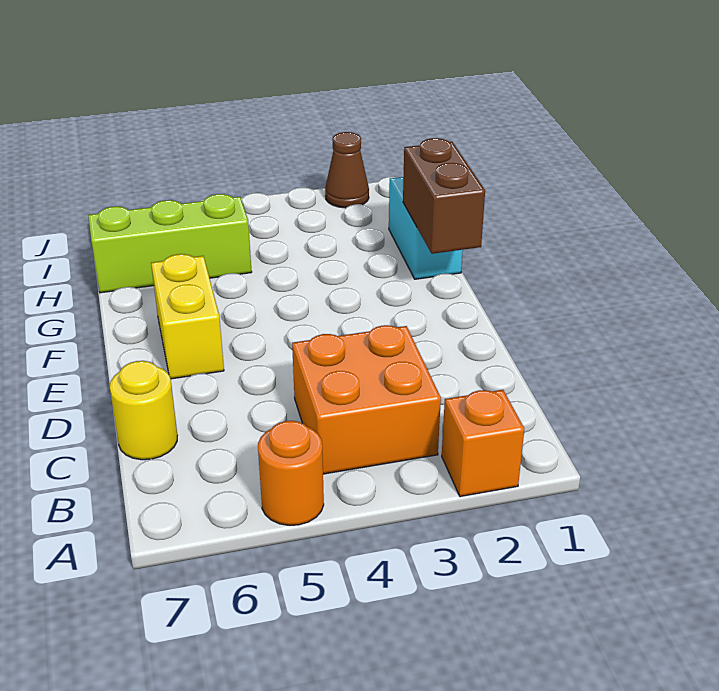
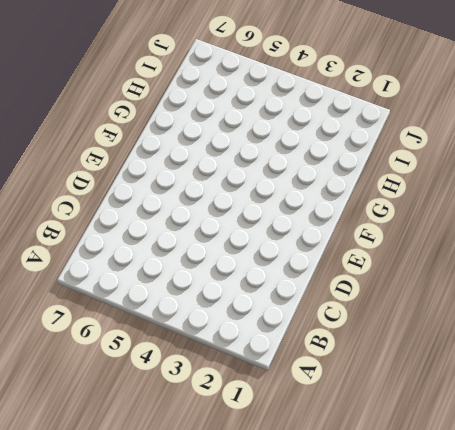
none -> orange brick A2 level 1
none -> orange round brick A5 level 1

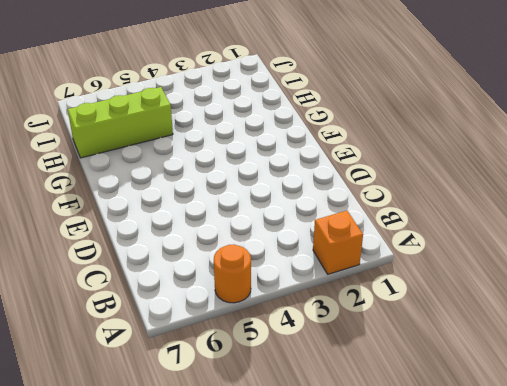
none -> orange brick B3:C4 level 1
none -> yellow round brick C7 level 1

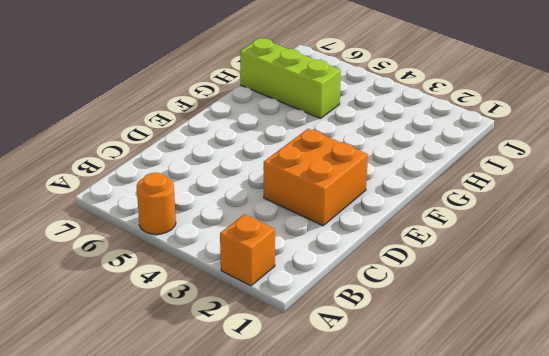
orange brick D2:E3 level 1 -> orange brick B3:C4 level 1
none -> yellow round brick C7 level 1
none -> yellow brick E6:F6 level 1

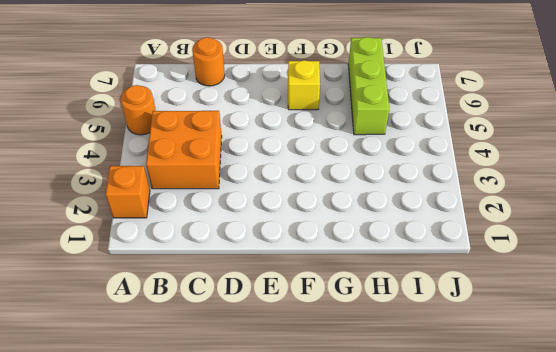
orange round brick C7 level 1 -> yellow round brick C7 level 1
yellow brick F6 level 1 -> yellow brick E6:F6 level 1
none -> cyan brick G1:H1 level 1
none -> brown cone J2 level 1

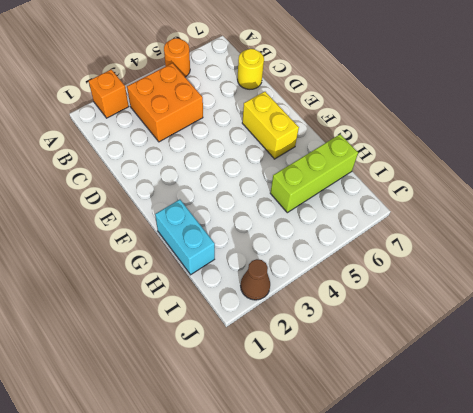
none -> brown brick F1:G1 level 2

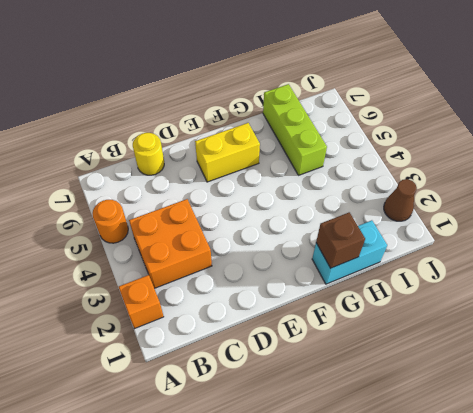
brown brick G1 level 2 -> brown brick F1:G1 level 2

